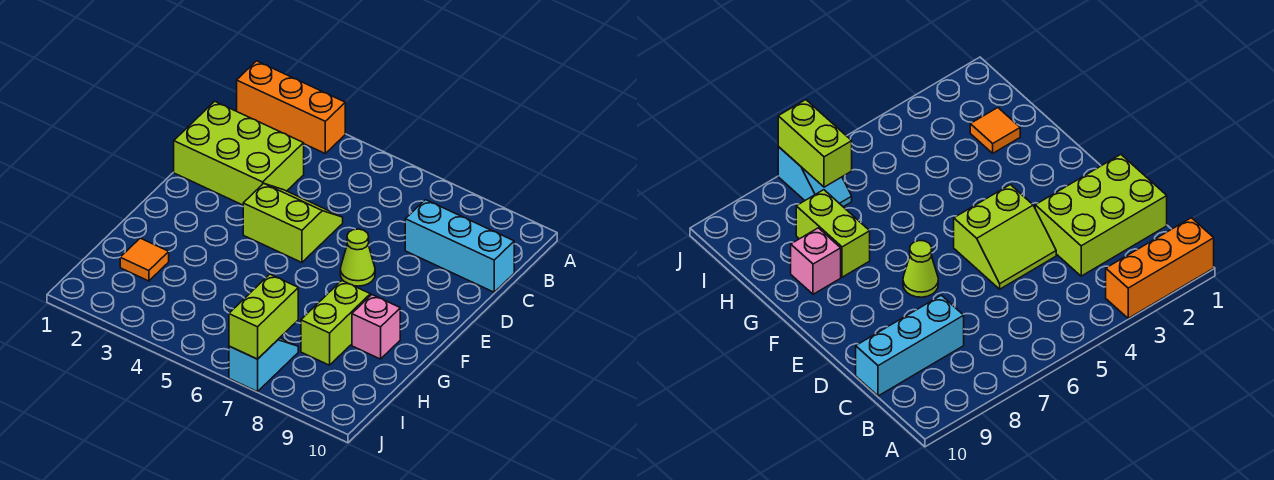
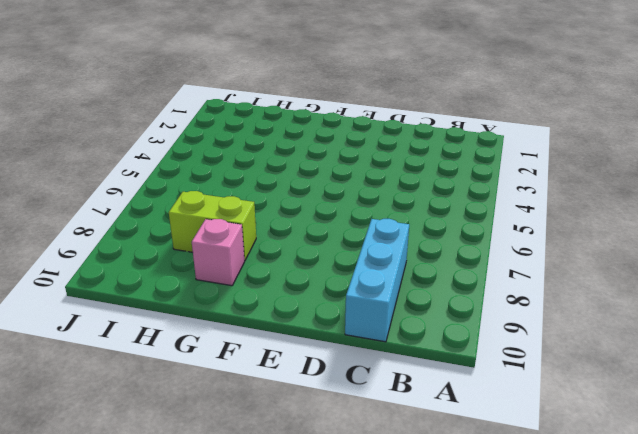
none -> orange brick A1:A3 level 1
none -> lime brick C1:D3 level 1

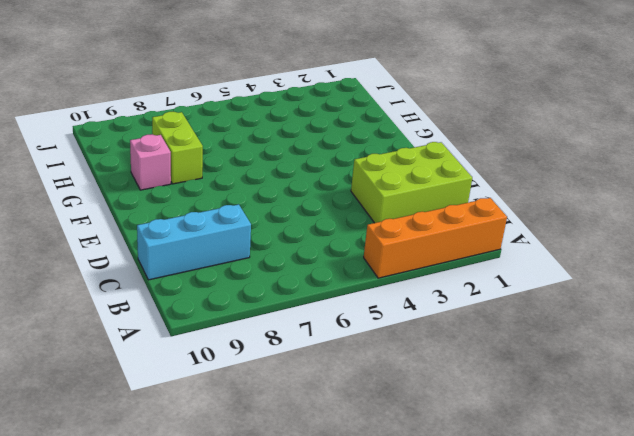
orange brick A1:A4 level 1 -> orange brick A1:A3 level 1
none -> lime slope D4:E5 level 1 top E
none -> lime cone E7 level 1

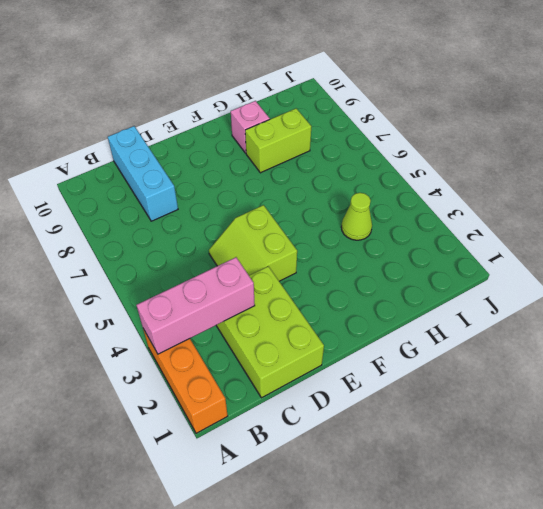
pink brick A3:C3 level 2 -> none
lime cone H4 level 1 -> lime cone E7 level 1
none -> orange tile H2 level 1
none -> cyan slope I7:J7 level 1 top J

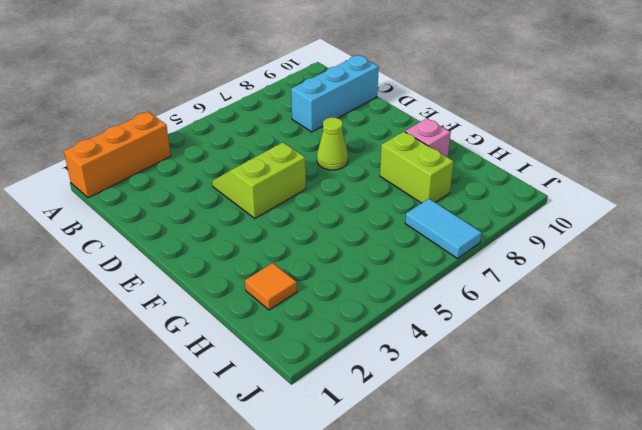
cyan tile I7:J7 level 1 -> cyan slope I7:J7 level 1 top J
none -> lime brick C1:D3 level 1
none -> lime brick I7:J7 level 2

